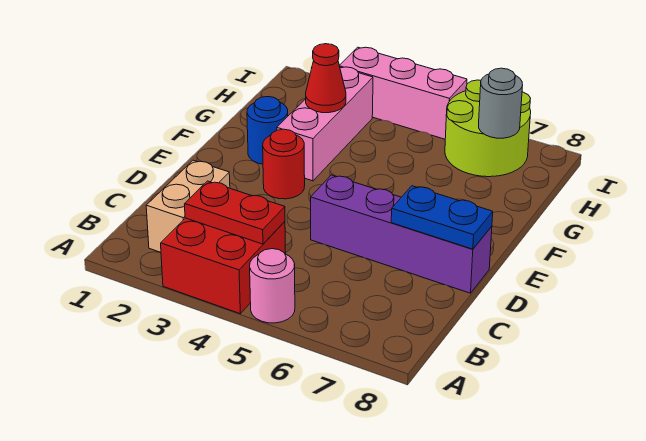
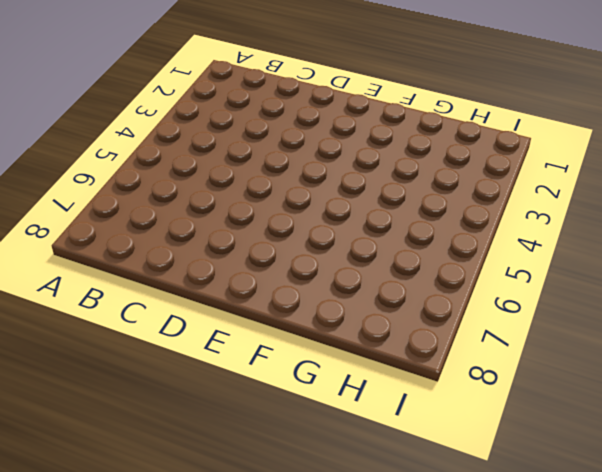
none -> red brick A3:B4 level 1
none -> pink round brick A5 level 1
none -> tan brick B2:C2 level 1

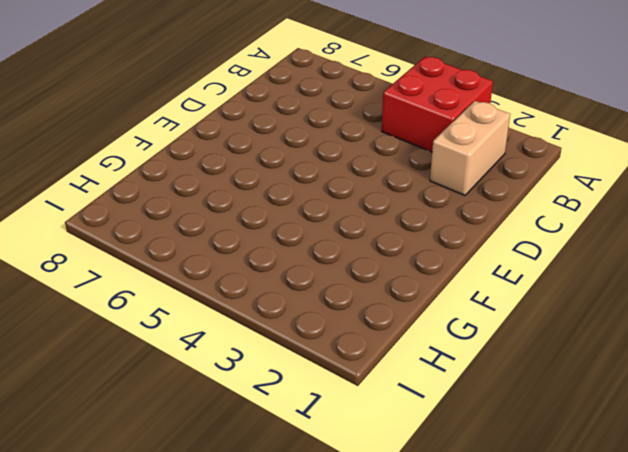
none -> pink round brick A5 level 1
none -> purple brick D5:D8 level 1
none -> red round brick E3 level 1

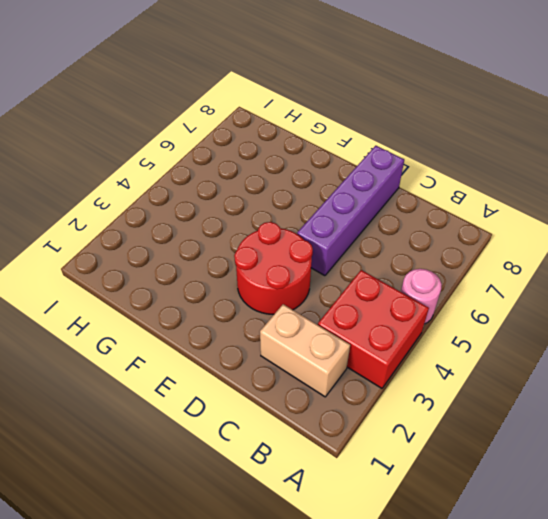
red round brick D3:E4 level 1 -> red round brick E3 level 1
none -> blue round brick F2 level 1
none -> pink brick F3:H3 level 1
none -> lime round brick H6:I7 level 1

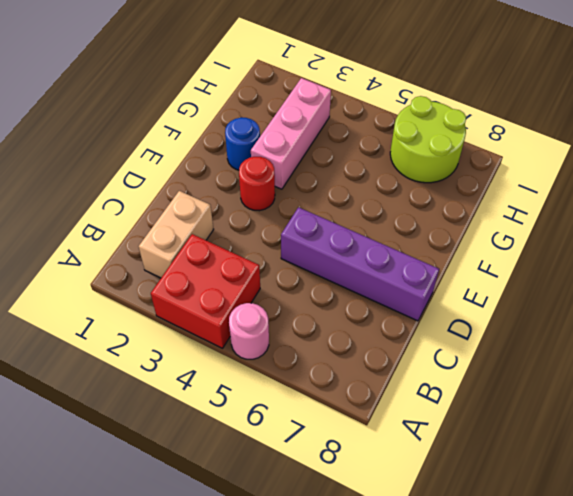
none -> pink brick I3:I5 level 1
none -> red plate B3:B4 level 2
none -> blue plate D7:D8 level 2

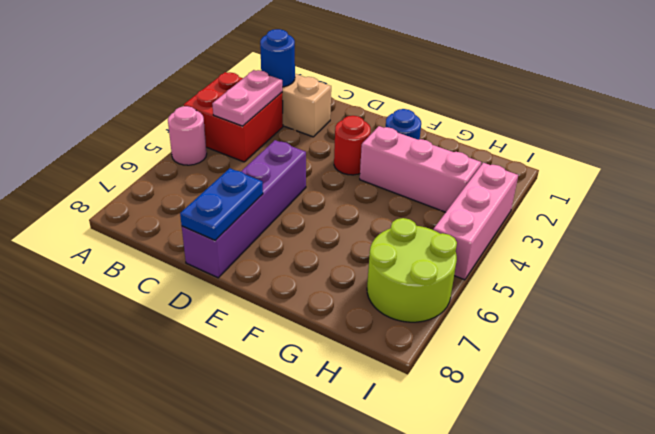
blue round brick B2 level 2 -> none
pink plate B3:B4 level 2 -> red plate B3:B4 level 2
none -> red cone G3 level 2
none -> grey round brick H7 level 2

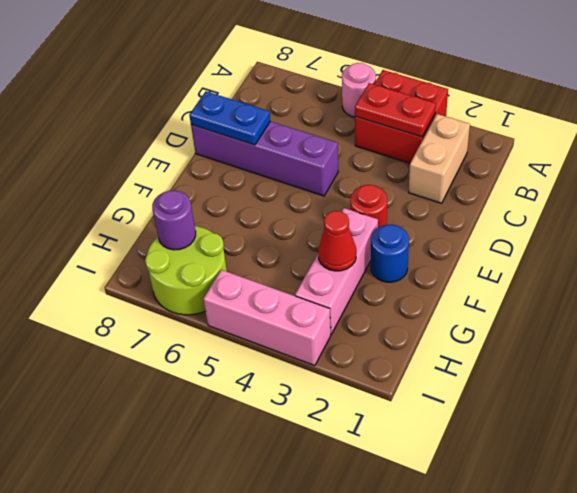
purple round brick H7 level 2 -> grey round brick H7 level 2

